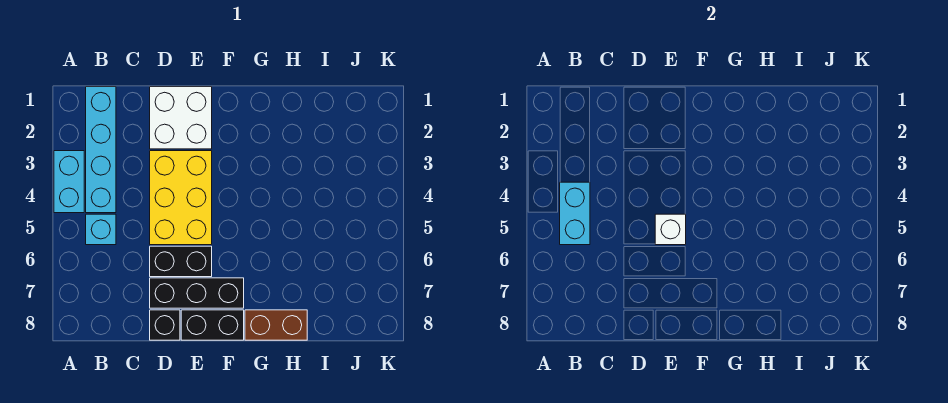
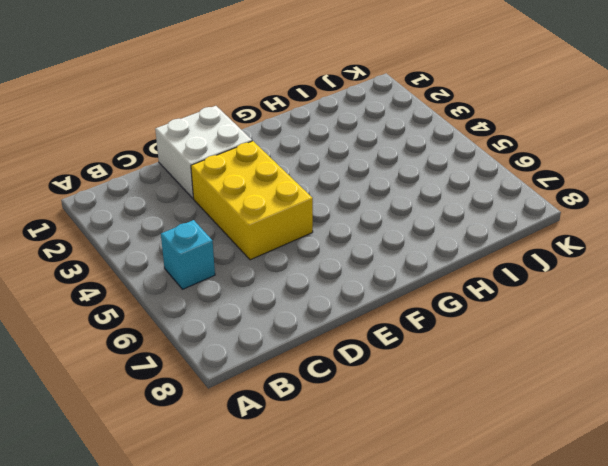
none -> cyan brick A3:A4 level 1
none -> cyan brick B1:B4 level 1
none -> black brick D6:E6 level 1

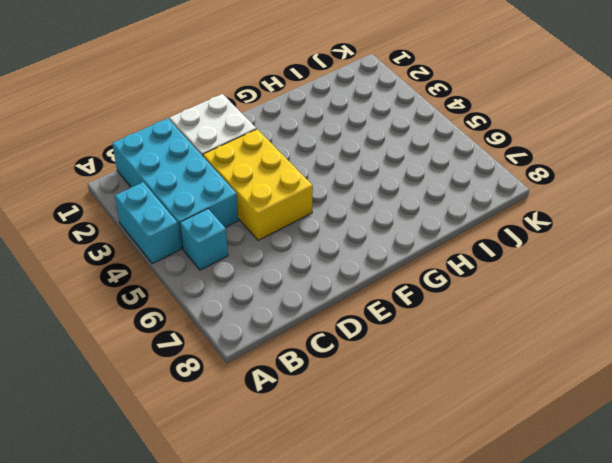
cyan brick B1:C4 level 1 -> cyan brick B1:B4 level 1
none -> black brick D6:E6 level 1
none -> black brick D7:F7 level 1
none -> black brick D8 level 1

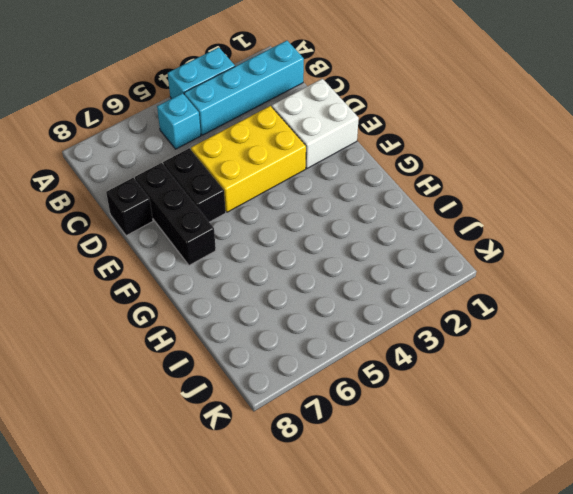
none -> black brick E8:F8 level 1
none -> brown brick G8:H8 level 1
none -> cyan brick B4:B5 level 2

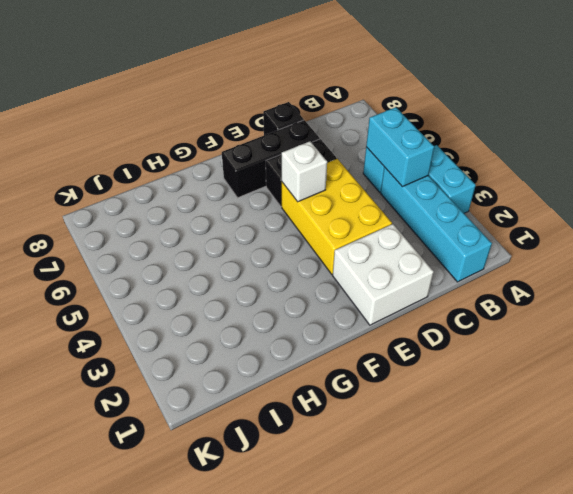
none -> black brick E8:F8 level 1
none -> brown brick G8:H8 level 1

